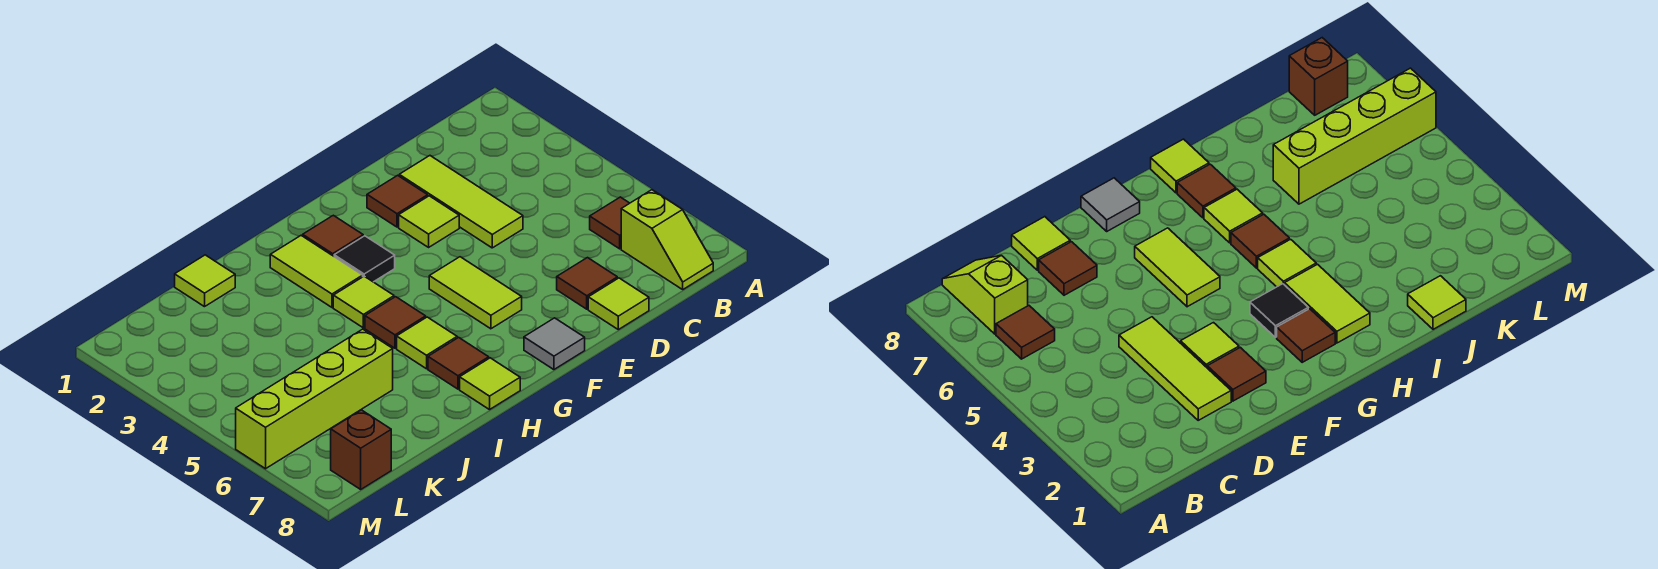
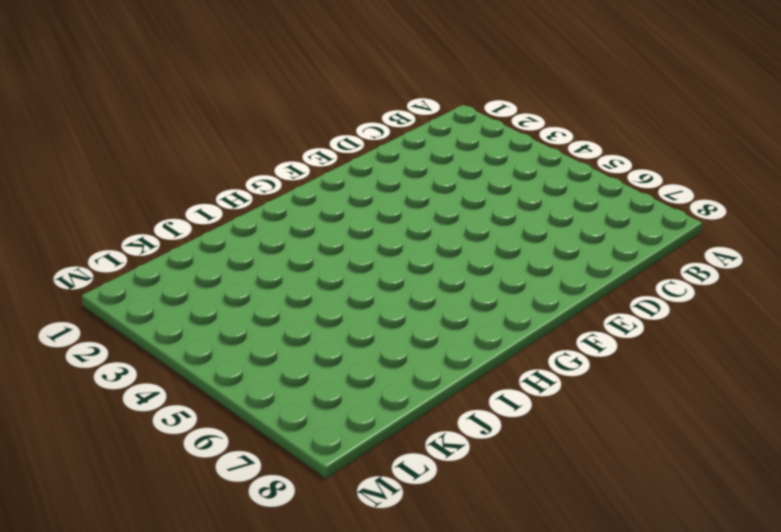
none -> brown tile B6 level 1
none -> lime slope B7:B8 level 1 top 7
none -> lime tile D2:D4 level 1

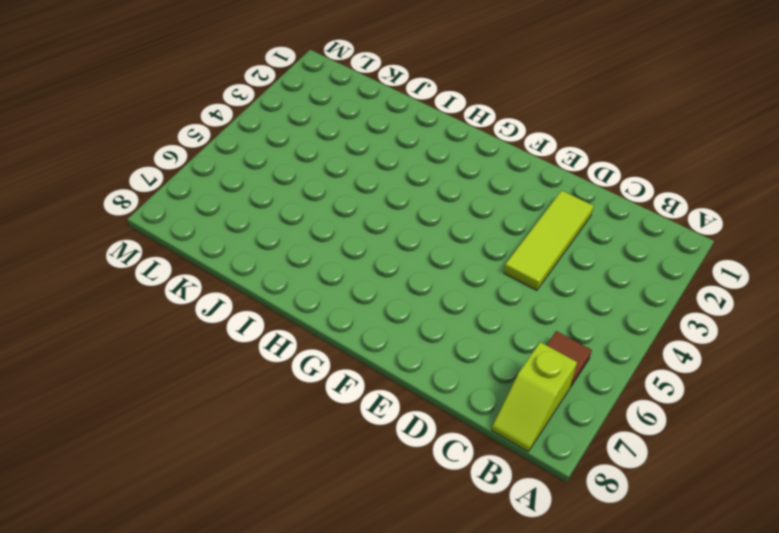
none -> brown tile D7 level 1
none -> lime tile D8 level 1
none -> brown tile E2 level 1

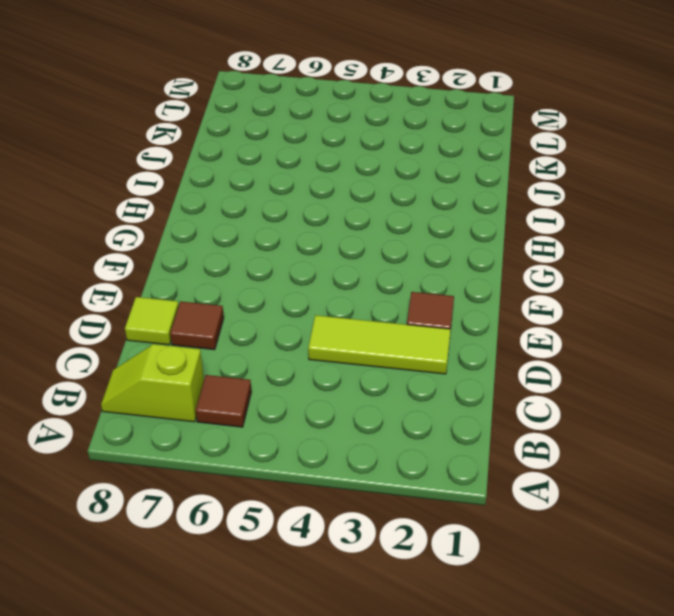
none -> lime tile E3 level 1
none -> lime tile F5:F6 level 1
none -> grey tile F8 level 1

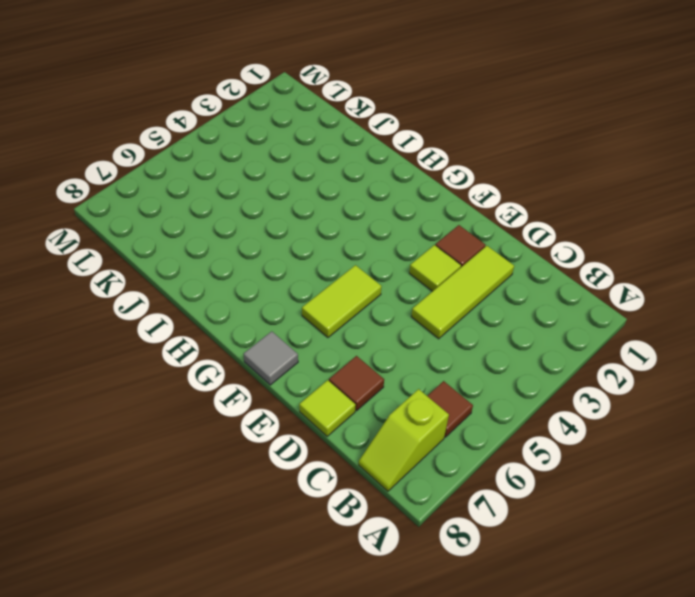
none -> brown tile G2 level 1
none -> black tile G3 level 1
none -> lime tile H2:H3 level 1

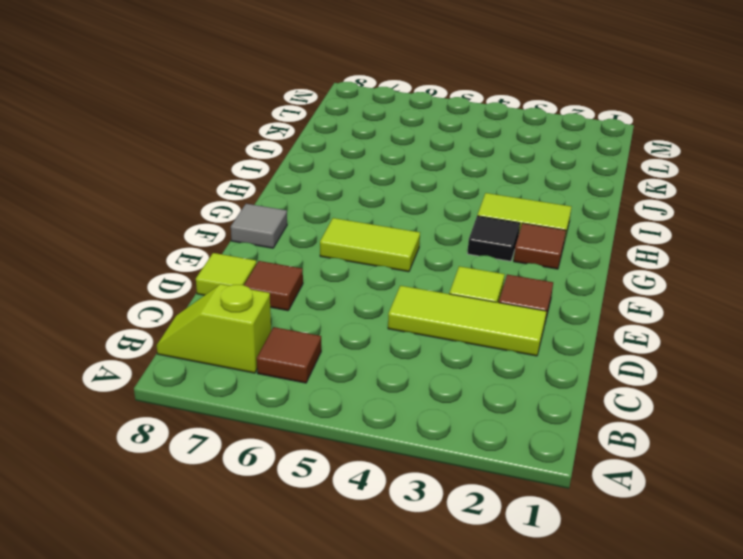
none -> lime tile H4 level 1
none -> brown tile H5 level 1
none -> lime tile H6 level 1

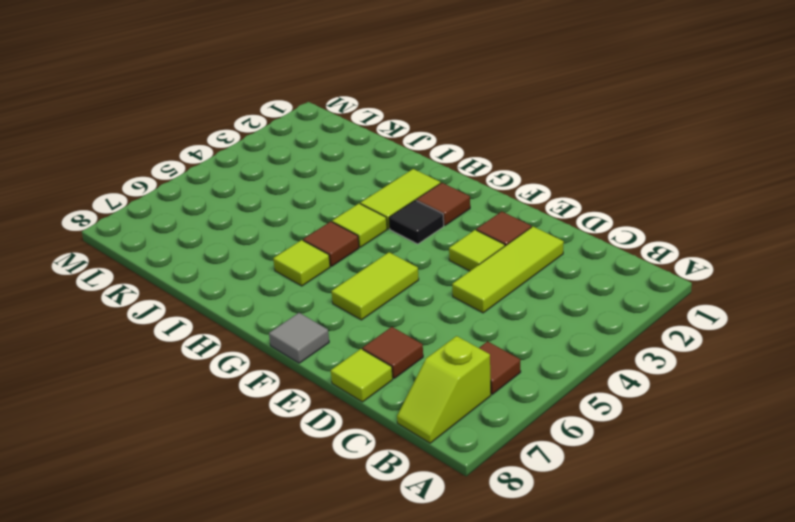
none -> brown tile H7 level 1
none -> lime tile H8 level 1
none -> lime tile J1 level 1

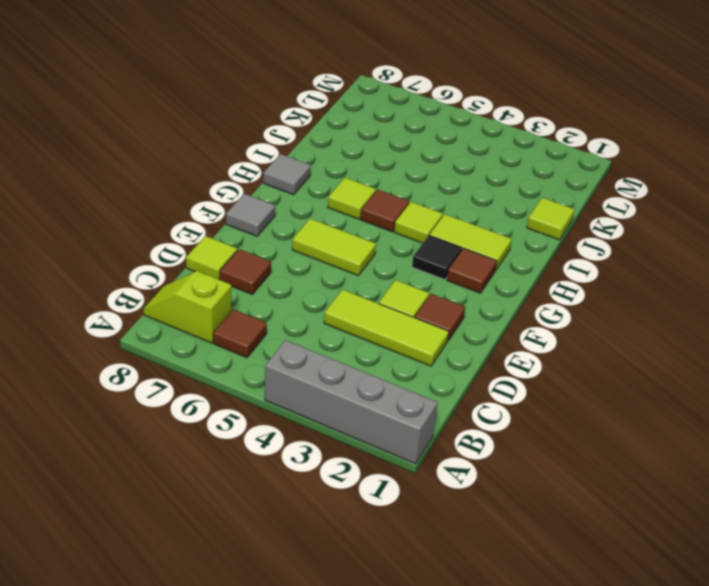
grey brick A1:A4 level 1 -> none
grey tile H8 level 1 -> lime tile H8 level 1
none -> brown tile H7 level 1
none -> lime brick J6:M6 level 1
none -> brown brick L8 level 1

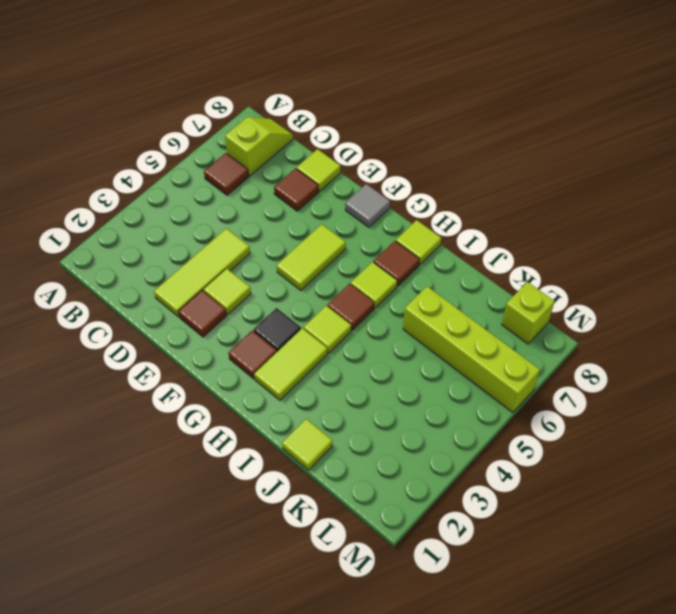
lime brick L8 level 1 -> brown brick L8 level 1

